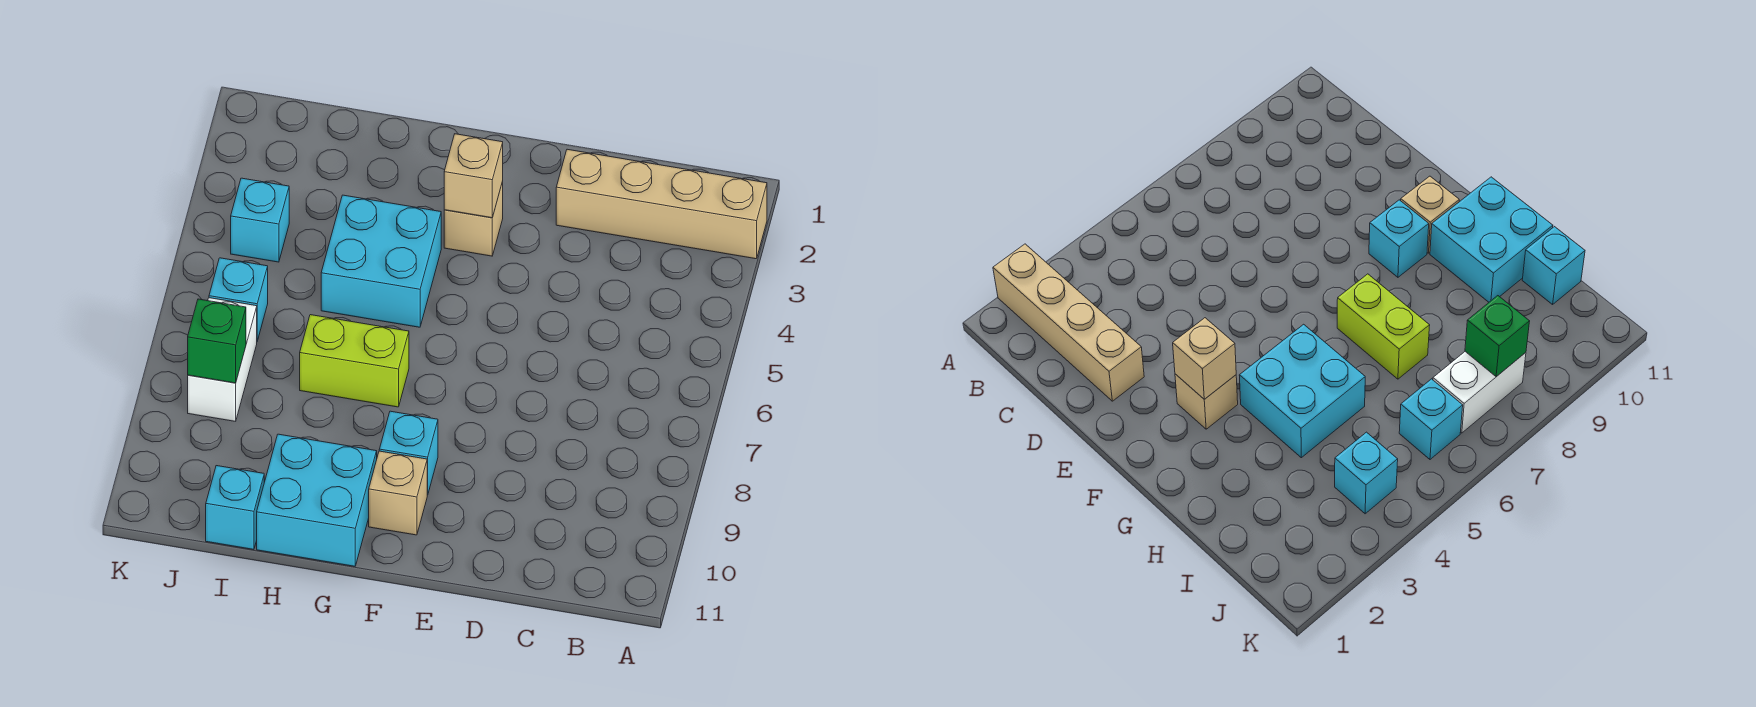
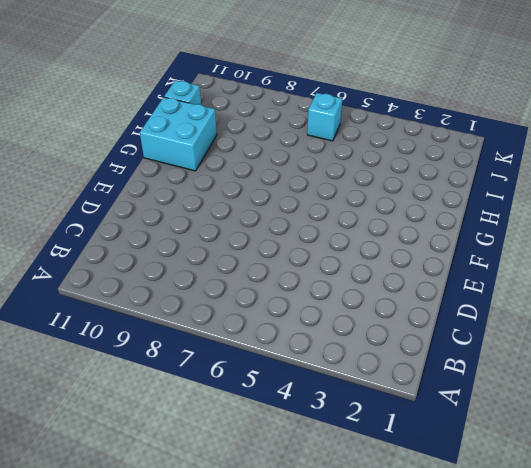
none -> tan brick A2:D2 level 1
none -> tan brick F3 level 1
none -> cyan brick F9 level 1

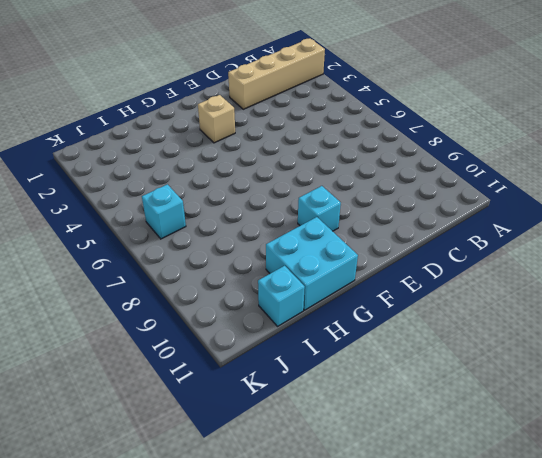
none -> tan brick F10 level 1
none -> cyan brick G4:H5 level 1
none -> lime brick G7:H7 level 1

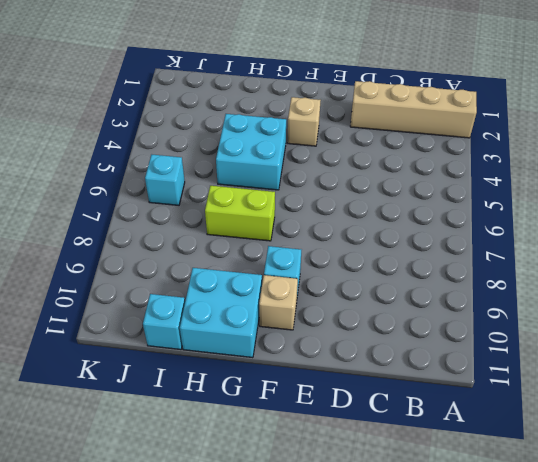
none -> cyan brick J4 level 1
none -> white brick J7:J8 level 1
none -> tan brick F3 level 2

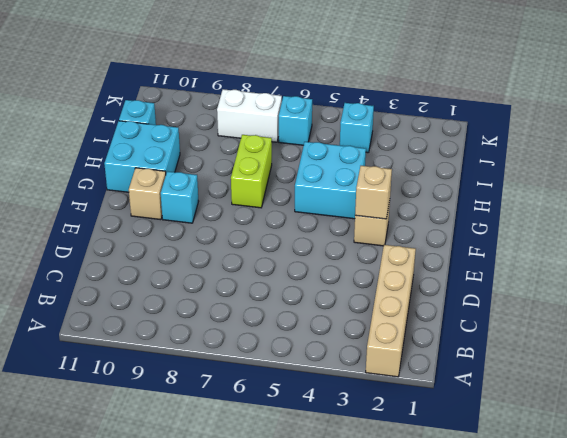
none -> green brick J8 level 2

